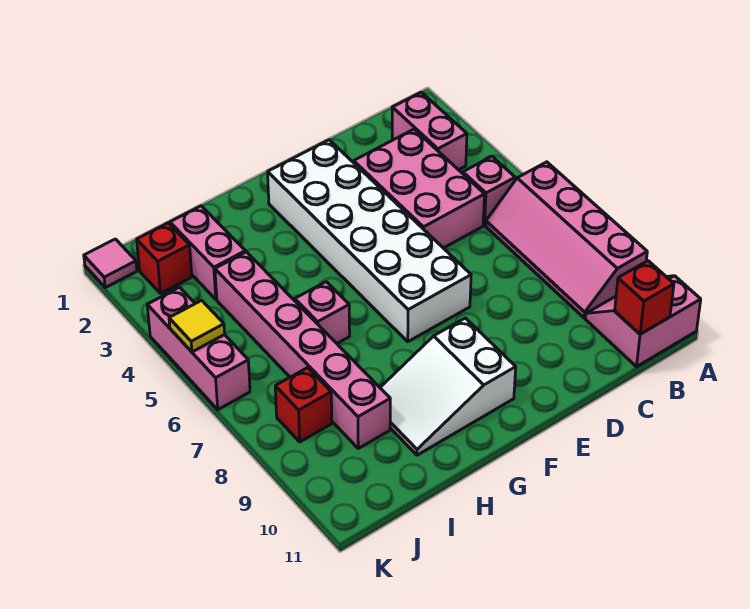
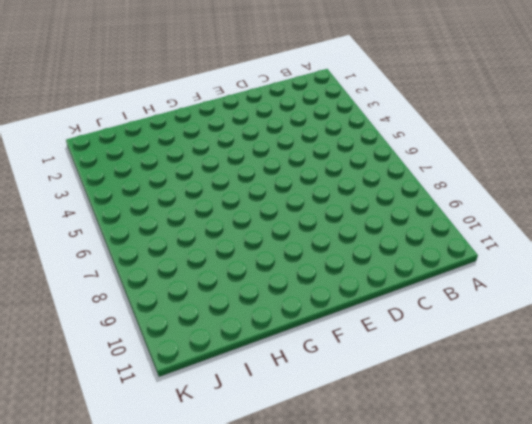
none -> pink slope A6:B9 level 1 top A
none -> pink slope A10:B11 level 1 top 11
none -> pink brick B2:B3 level 1

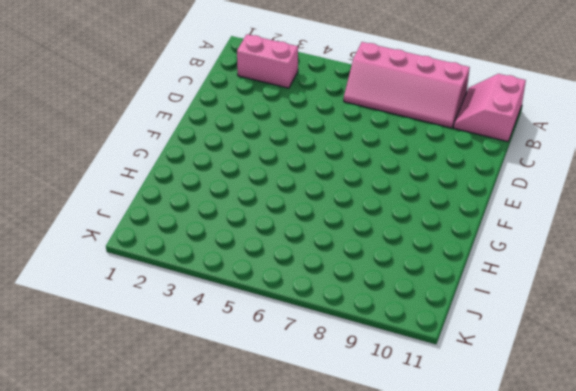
none -> pink brick B5 level 1
none -> pink brick C3:D5 level 1
none -> white brick E2:F7 level 1

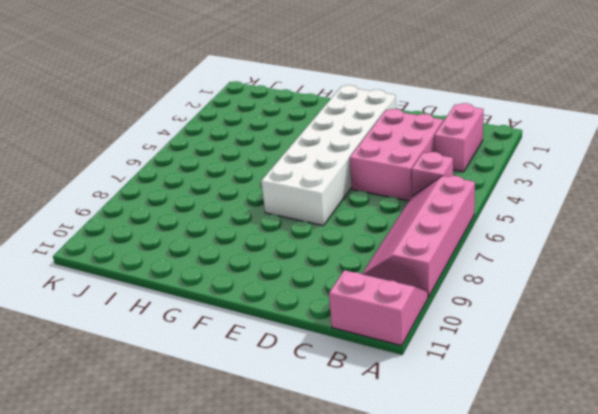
none -> white slope F9:H10 level 1 top F
none -> pink brick H6 level 1
none -> pink brick I2:I3 level 1

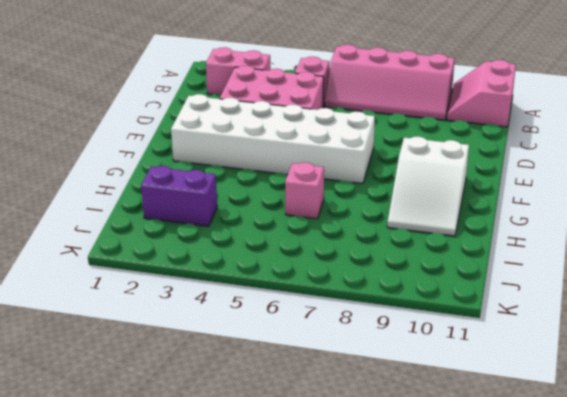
purple brick I2:I3 level 1 -> pink brick I2:I3 level 1
none -> pink brick I4:I9 level 1
none -> red brick J2 level 1
none -> red brick J8 level 1

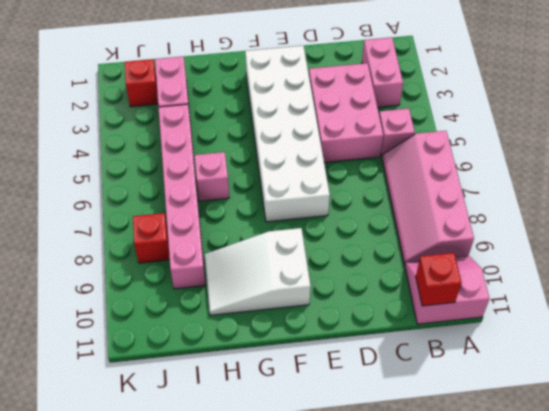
none -> pink tile K1 level 1
none -> pink brick K4:K6 level 1
none -> yellow tile K5 level 2

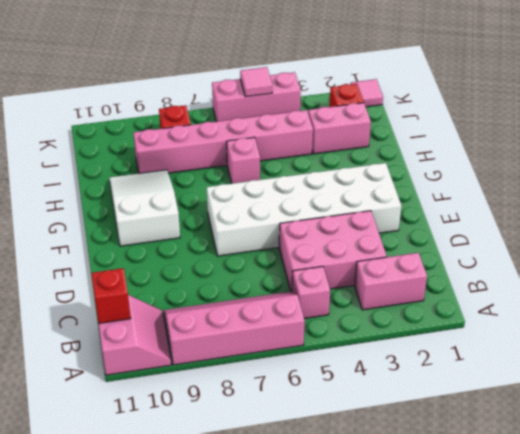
pink tile K5 level 2 -> yellow tile K5 level 2

